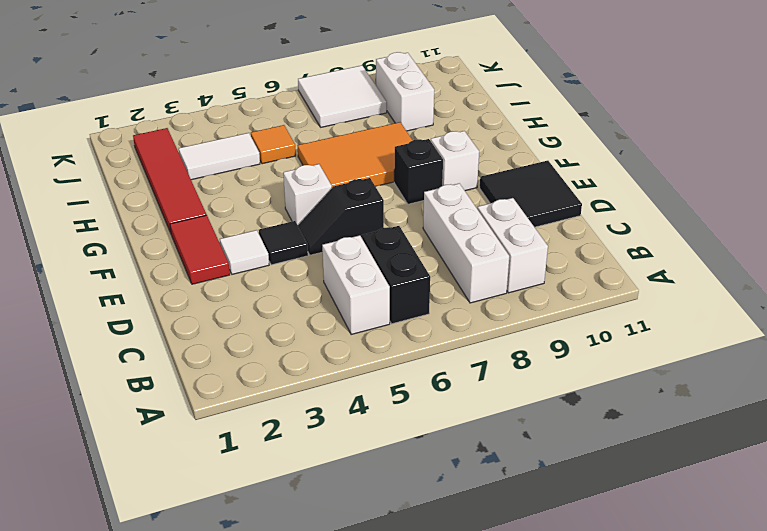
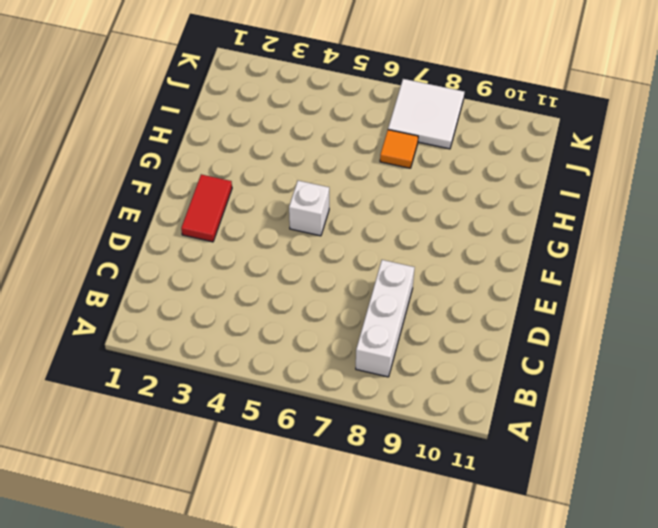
orange tile I7 level 1 -> orange tile I5 level 1
none -> white brick B5:C5 level 1
none -> black brick B6:C6 level 1
none -> white brick B9:C9 level 1

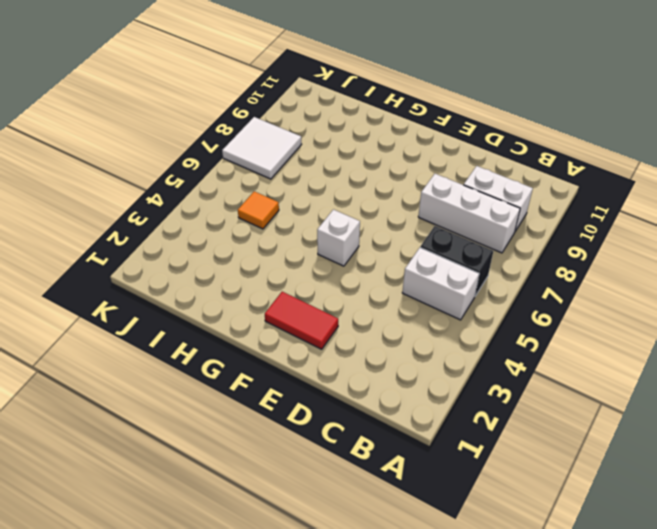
none -> black tile D10:E11 level 1
none -> white tile E3 level 1
none -> black tile E4 level 1

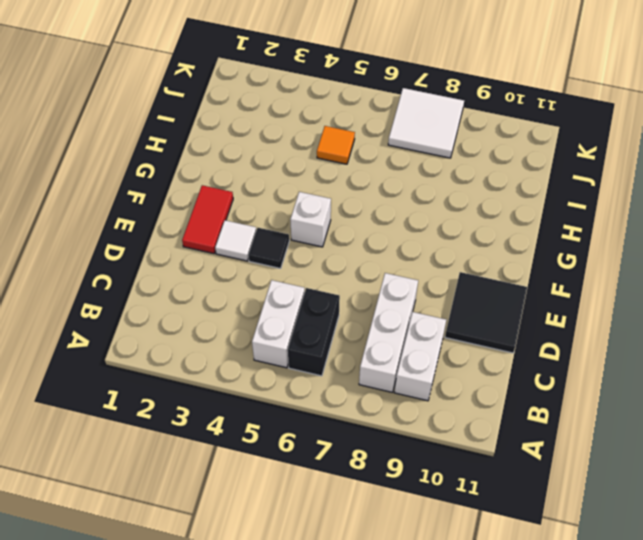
none -> black slope E5:E6 level 1 top 6
none -> black brick F8 level 1
none -> white brick F9 level 1

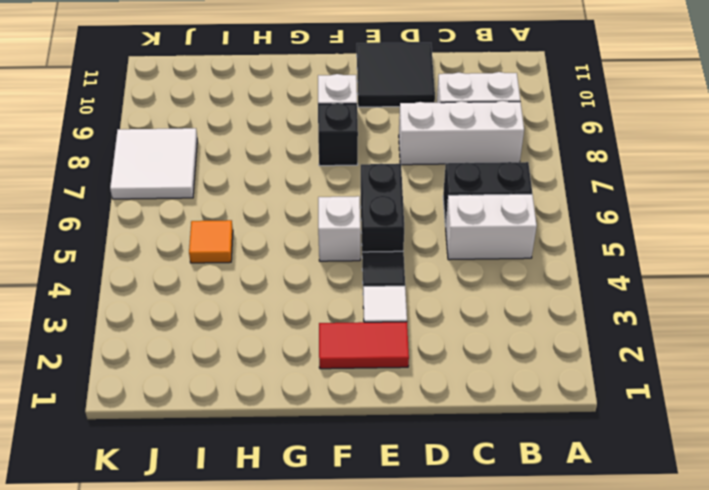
black brick E5:E6 level 1 -> black slope E5:E6 level 1 top 6
none -> red tile G2:J2 level 1
none -> orange tile G6:H8 level 1
none -> white tile I3:I4 level 1

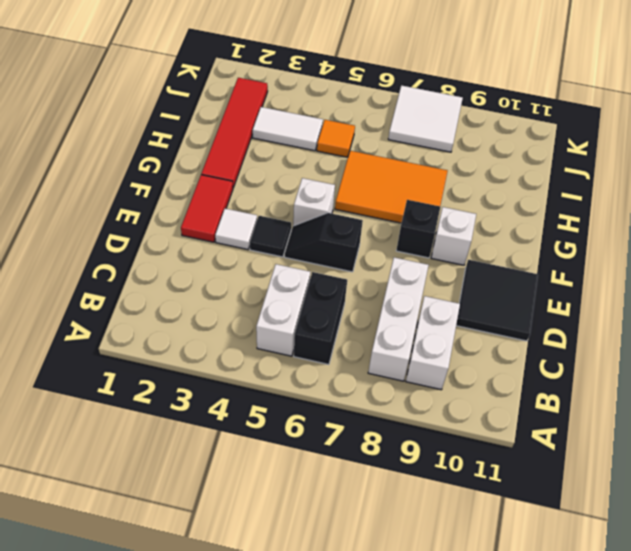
none -> white brick I9:J9 level 1

